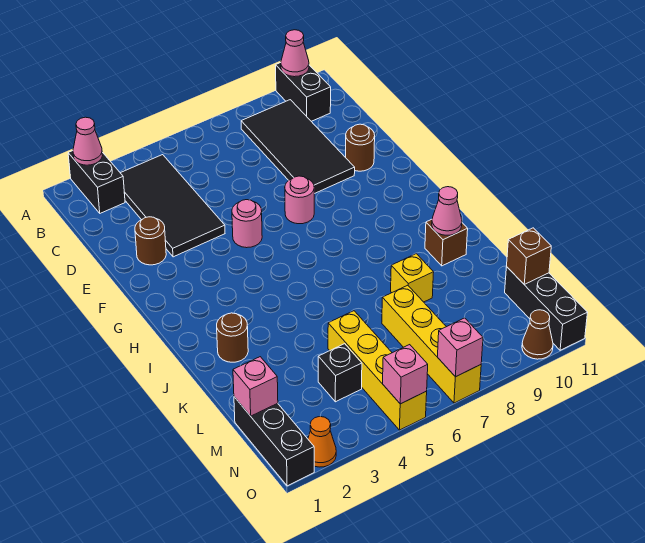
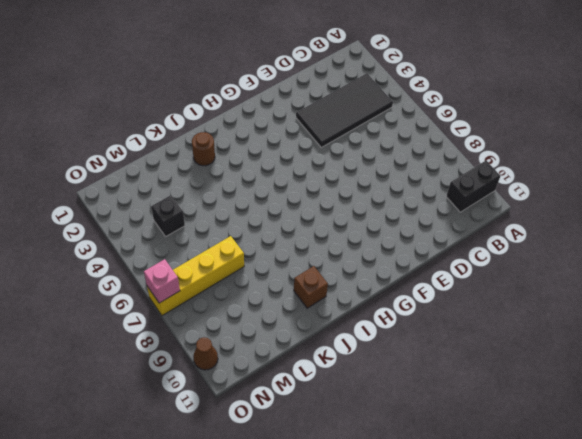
none -> black brick A2:B2 level 1
none -> black tile B8:E9 level 1
none -> brown round brick E2 level 1

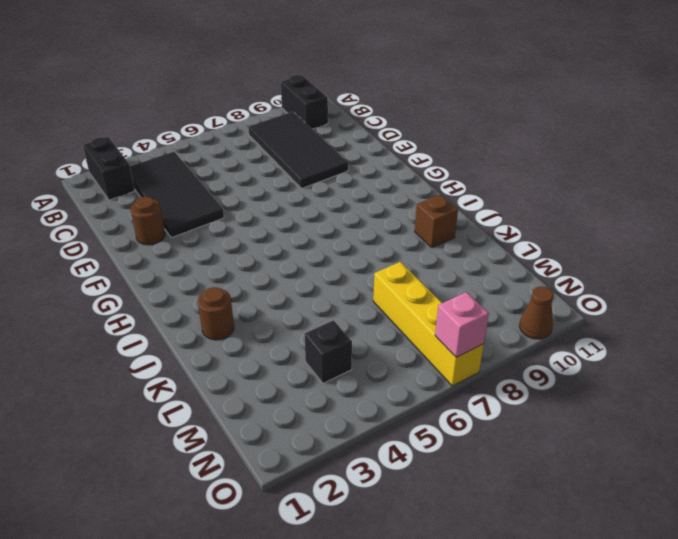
none -> brown round brick E10 level 1
none -> pink round brick F5 level 1
none -> pink round brick F7 level 1

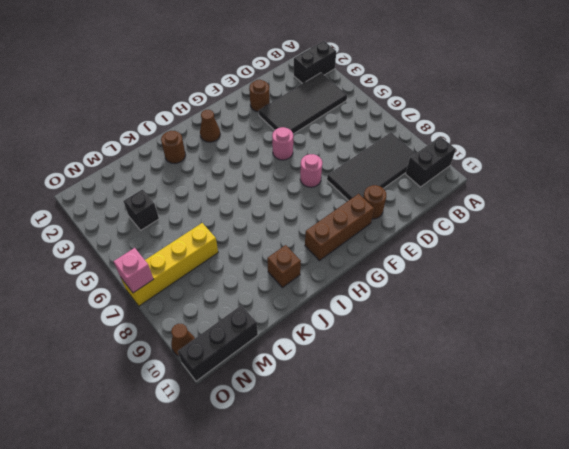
brown brick F10:H10 level 1 -> none
brown cone H2 level 1 -> none
none -> yellow brick K8 level 1
none -> yellow brick L5:O5 level 1
none -> black brick M1:O1 level 1

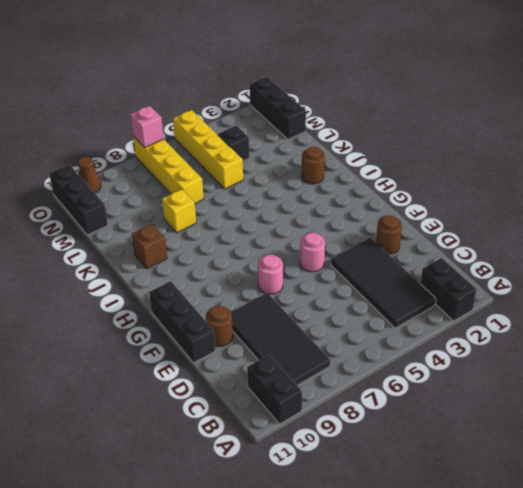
black brick E11:G11 level 1 -> none
none -> orange cone O2 level 1
none -> pink cone A2 level 2
none -> pink cone A10 level 2

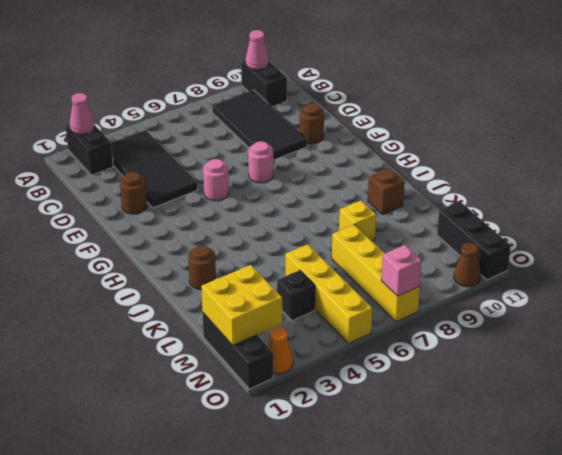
yellow brick M1:N2 level 2 -> pink brick M1 level 2
none -> pink cone J10 level 2
none -> brown brick M11 level 2
none -> pink brick O5 level 2

